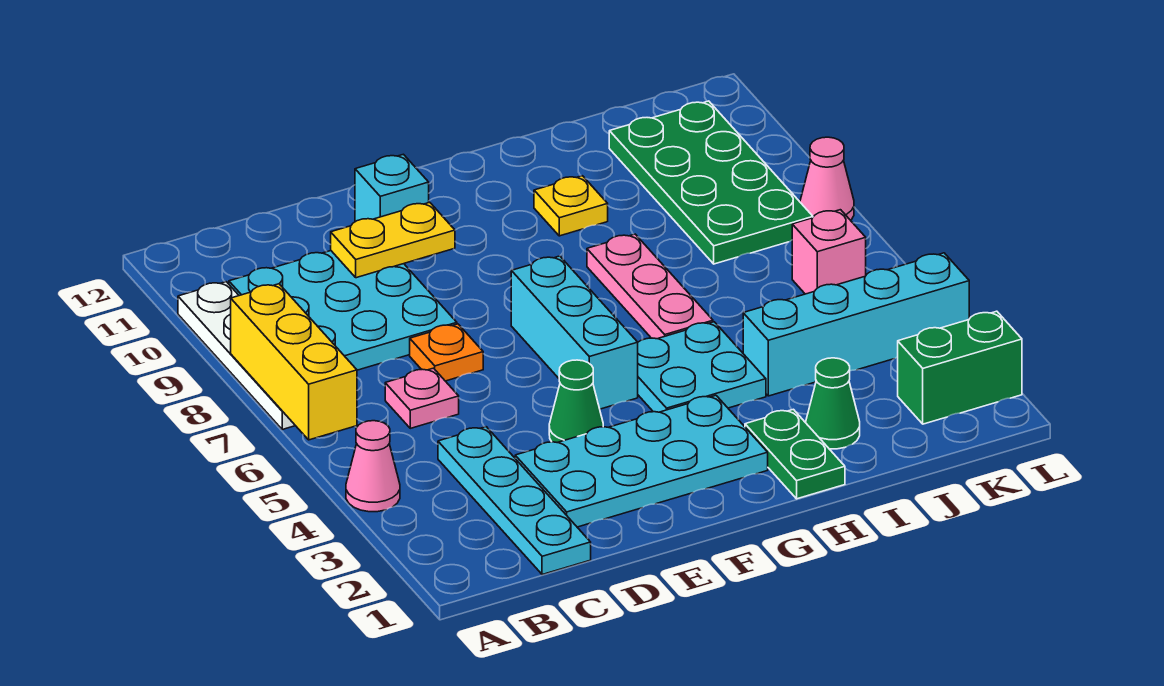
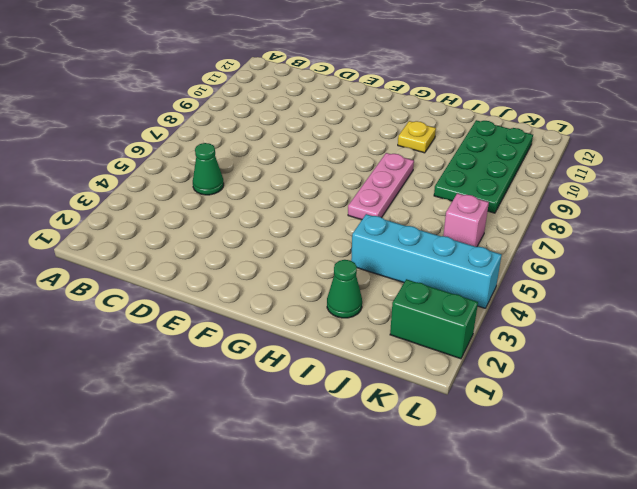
green cone C5 level 1 -> green cone E4 level 1
none -> pink cone A4 level 1
none -> white plate A7:A10 level 1
none -> cyan plate B8:D10 level 1

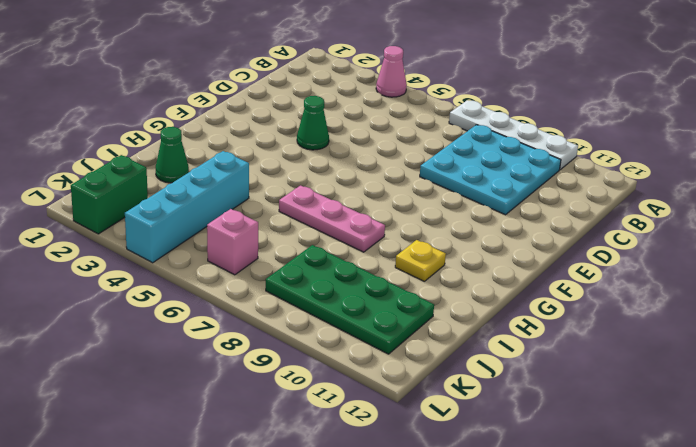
none -> cyan plate C1:C4 level 1
none -> pink plate C6 level 1
none -> cyan plate D2:G3 level 1

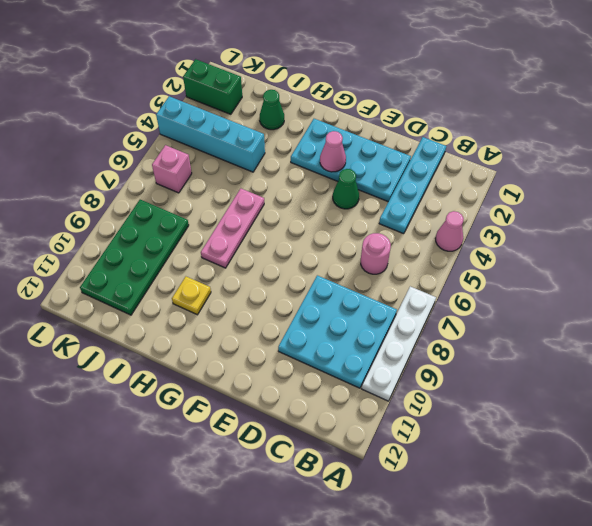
pink round brick C6 level 1 -> pink plate C6 level 1
pink cone F3 level 2 -> pink cone L8 level 1
none -> orange plate D7 level 1
none -> cyan brick E11 level 1
none -> cyan brick F5:F7 level 1

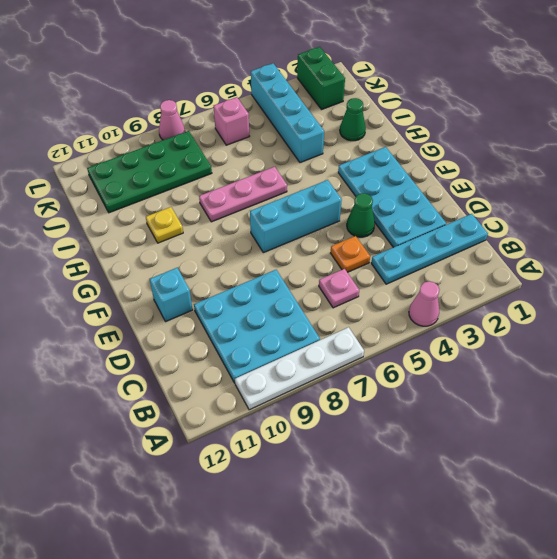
orange plate D5 level 1 -> orange plate D7 level 1
none -> cyan plate G4:H5 level 1
none -> green plate H1:H2 level 1
none -> yellow brick A6:A8 level 2

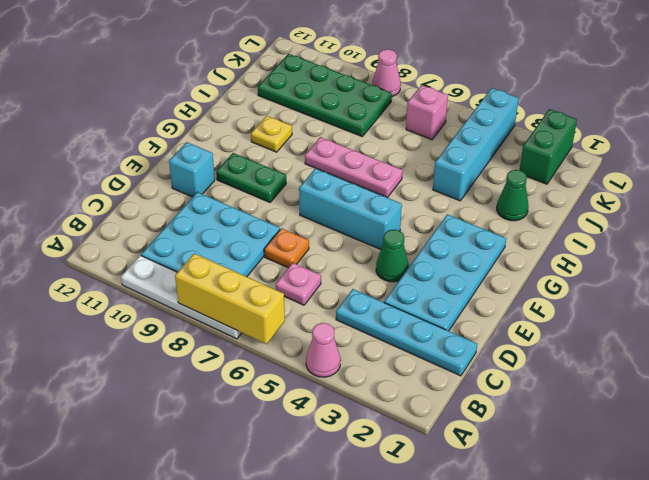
green plate F9:F10 level 1 -> green plate H1:H2 level 1
none -> cyan plate G4:H5 level 1
none -> yellow plate D10:E10 level 2

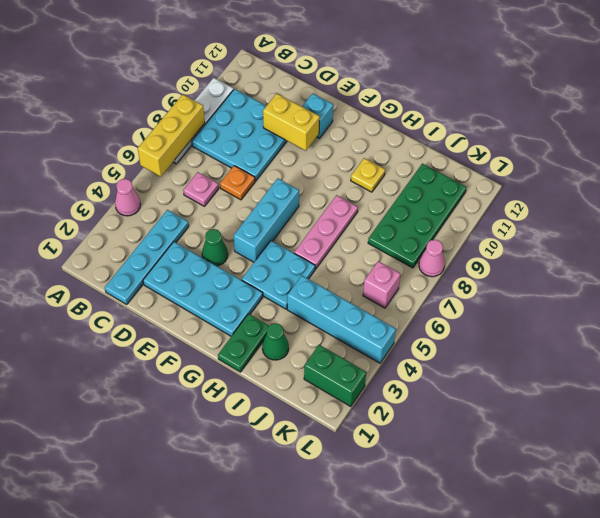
yellow brick D10:E10 level 2 -> yellow plate D10:E10 level 2

